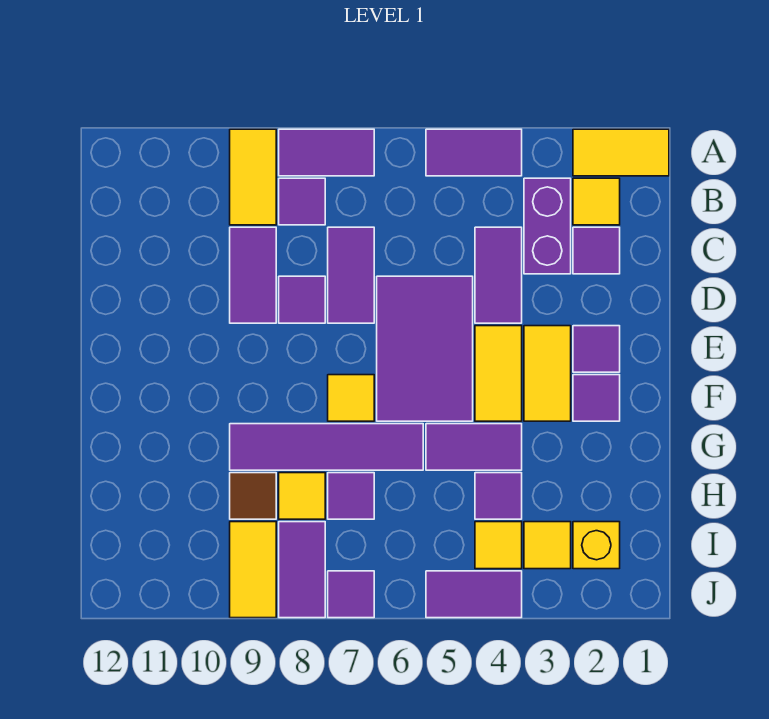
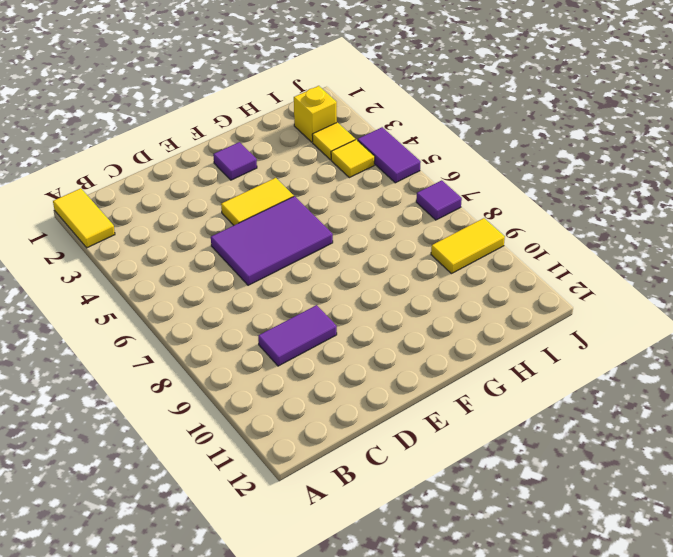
none -> purple tile A4:A5 level 1
none -> purple tile A7:A8 level 1
none -> yellow tile A9:B9 level 1
none -> yellow tile B2 level 1

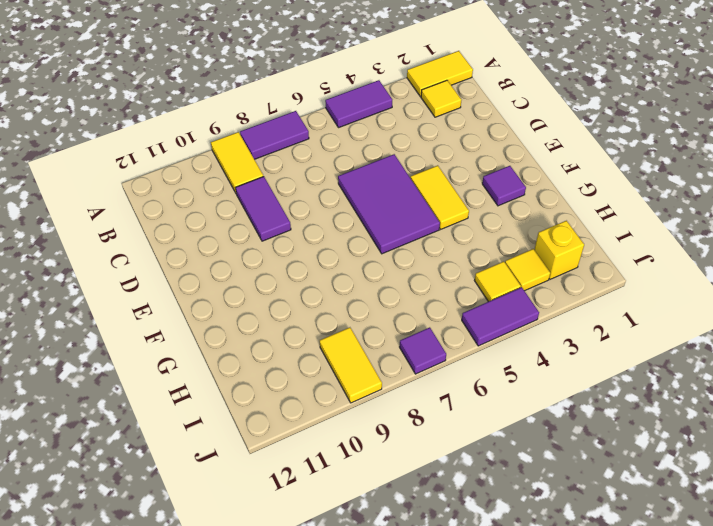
none -> purple brick B3:C3 level 1
none -> purple tile B8 level 1
none -> purple tile C2 level 1
none -> purple tile C4:D4 level 1

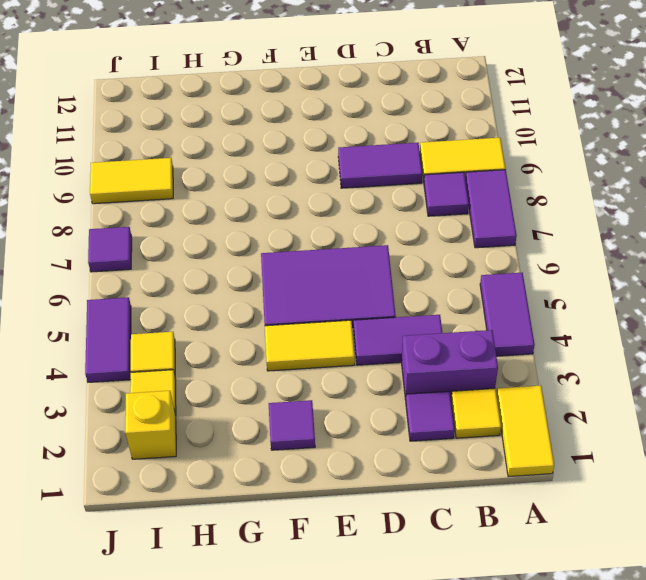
none -> purple tile C7:D7 level 1
none -> purple tile D8 level 1
none -> purple tile E2 level 1
none -> yellow tile E3:F3 level 1

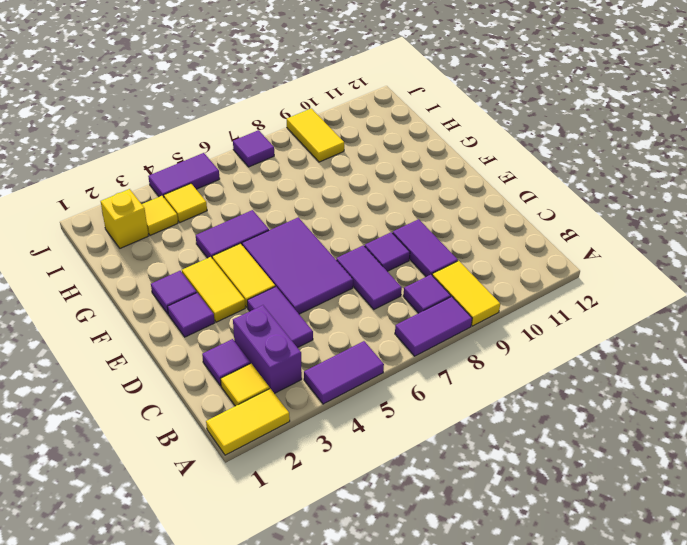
none -> yellow tile F7 level 1
none -> purple tile G6:G9 level 1
none -> purple tile H4 level 1
none -> purple tile H7 level 1

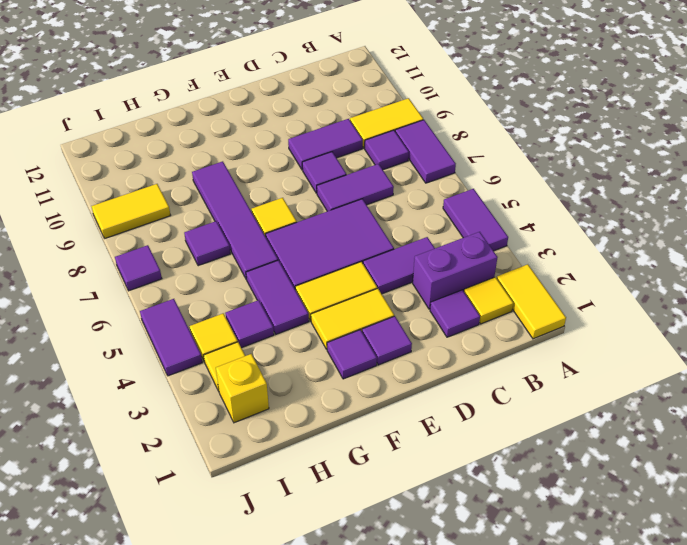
none -> yellow tile H8 level 1
none -> brown tile H9 level 1
none -> purple tile I8:J8 level 1

